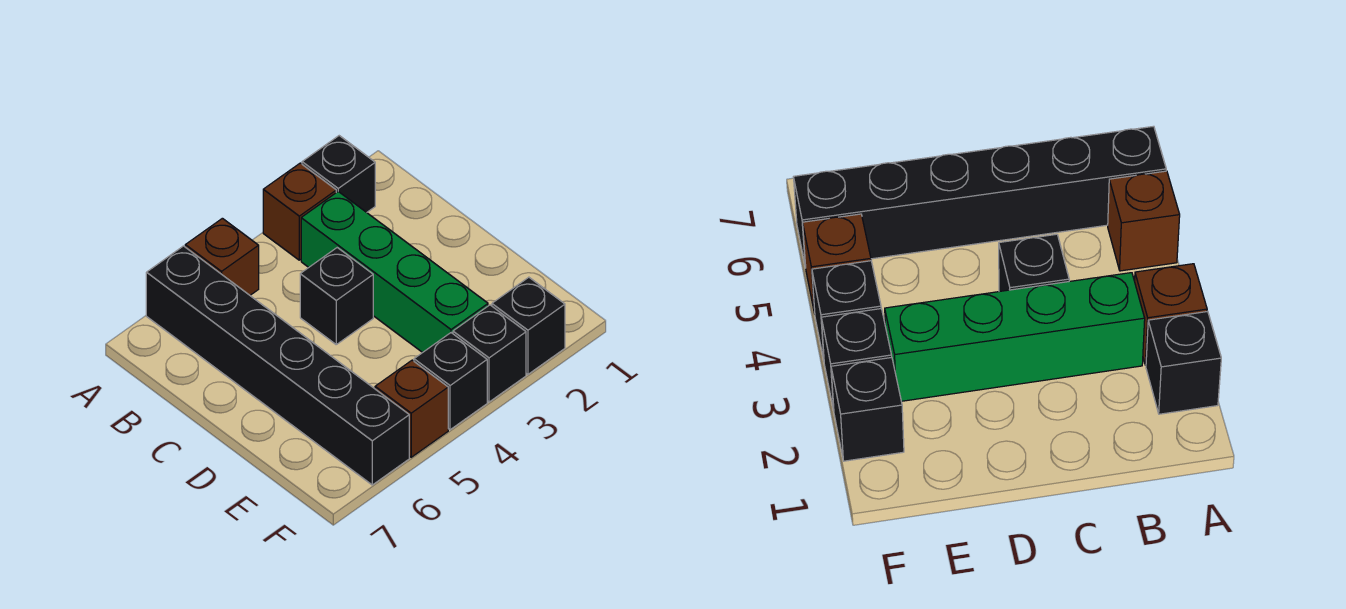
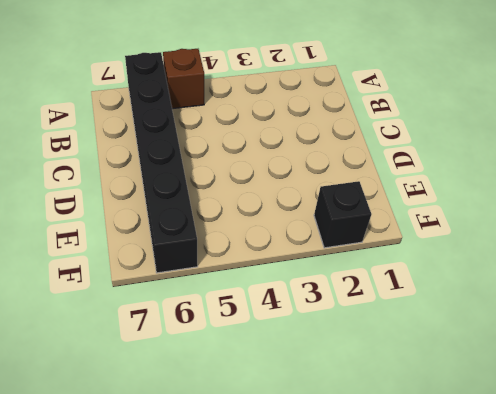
none -> black brick A2 level 1
none -> brown brick A3 level 1

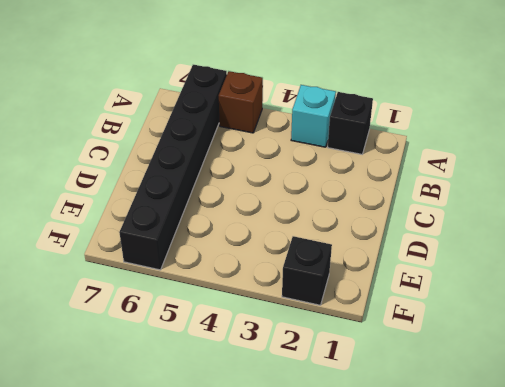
cyan brick A3 level 1 -> brown brick A3 level 1
none -> green brick B3:E3 level 1
none -> black brick C4 level 1

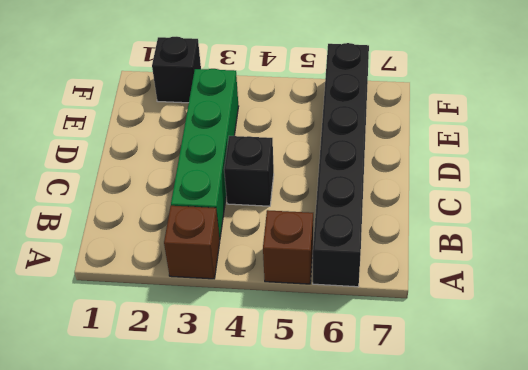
none -> black brick A2 level 1
none -> black brick F3 level 1

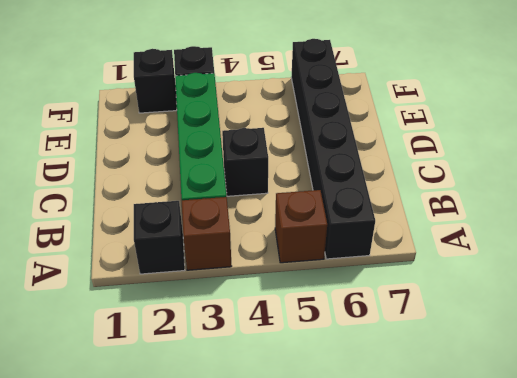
none -> black brick F4 level 1
none -> brown brick F5 level 1

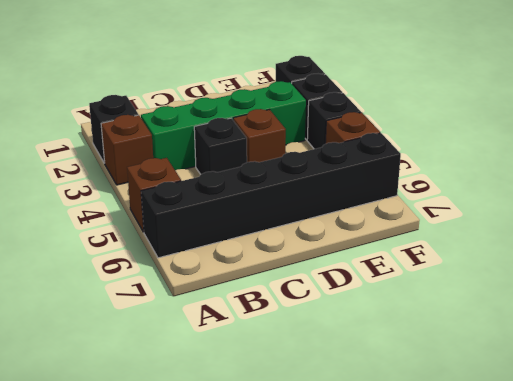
brown brick D4 level 1 -> none

